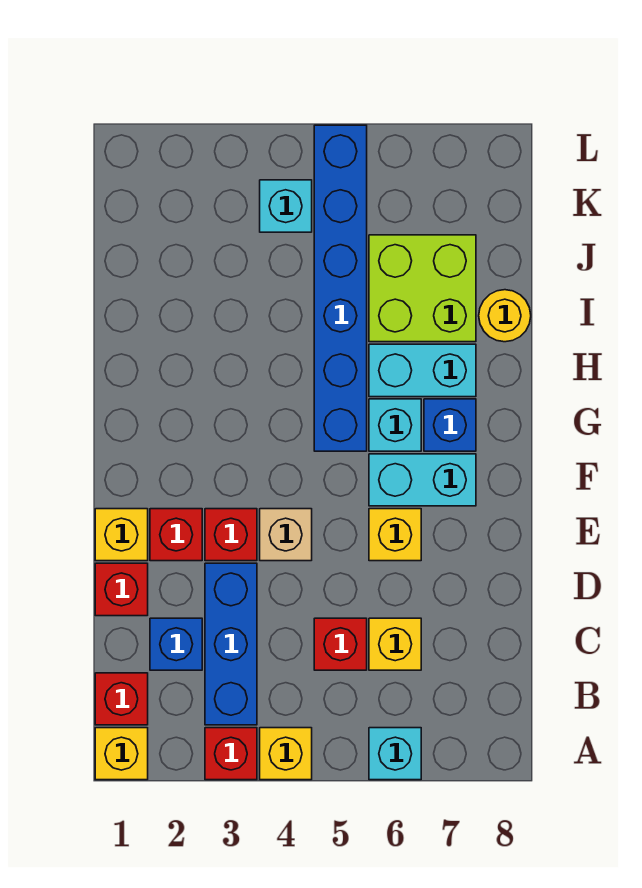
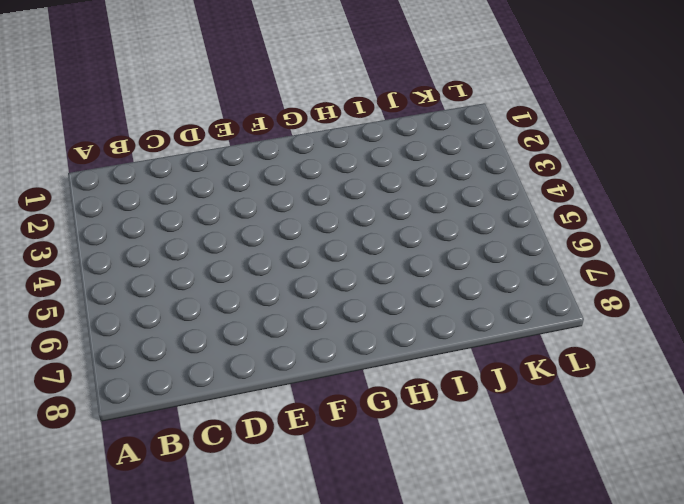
none -> yellow brick A1 level 1
none -> red brick A3 level 1
none -> yellow brick A4 level 1

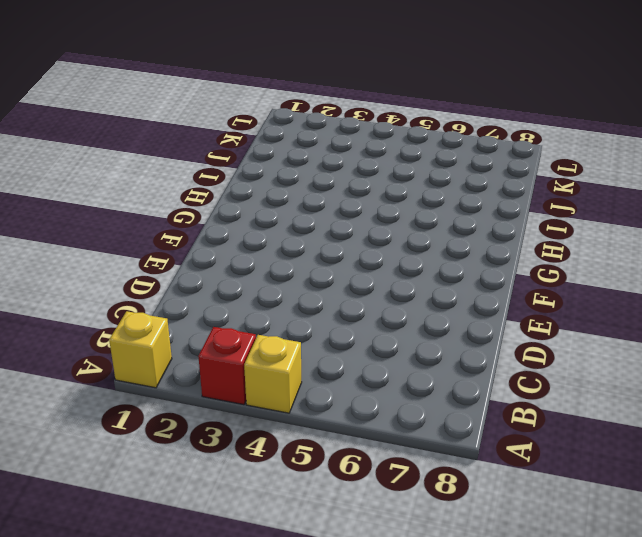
none -> cyan brick A6 level 1
none -> red brick B1 level 1
none -> blue brick B3:D3 level 1

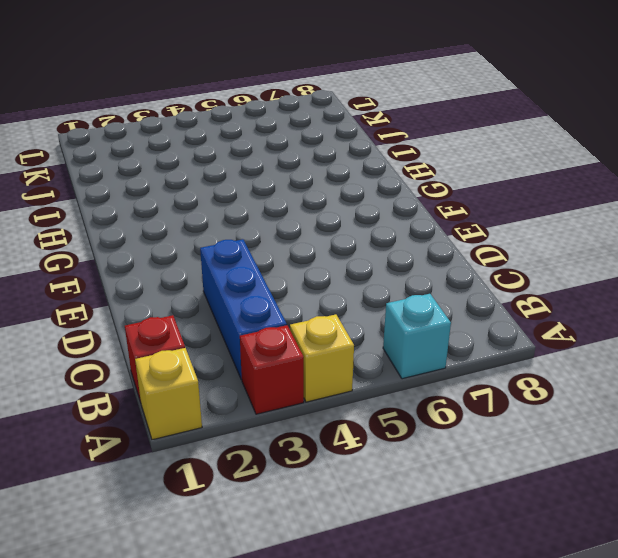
none -> blue brick C2 level 1
none -> red brick C5 level 1
none -> yellow brick C6 level 1

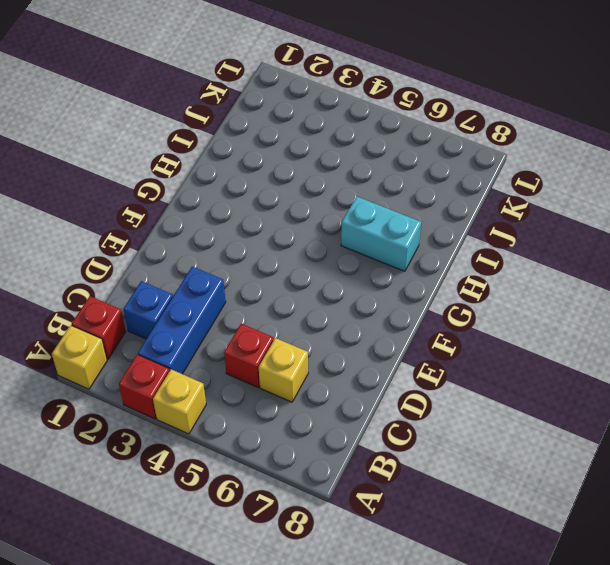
none -> cyan brick A6 level 1
none -> red brick D1 level 1
none -> yellow brick E1 level 1

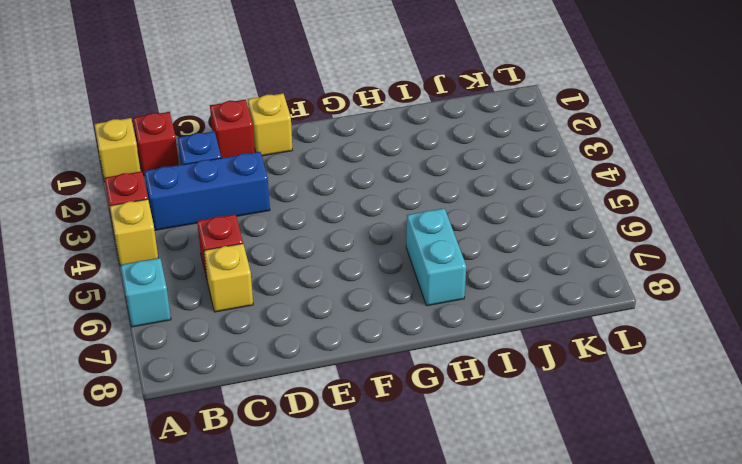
none -> red brick E2 level 1
none -> red brick E3 level 1
none -> tan brick E4 level 1

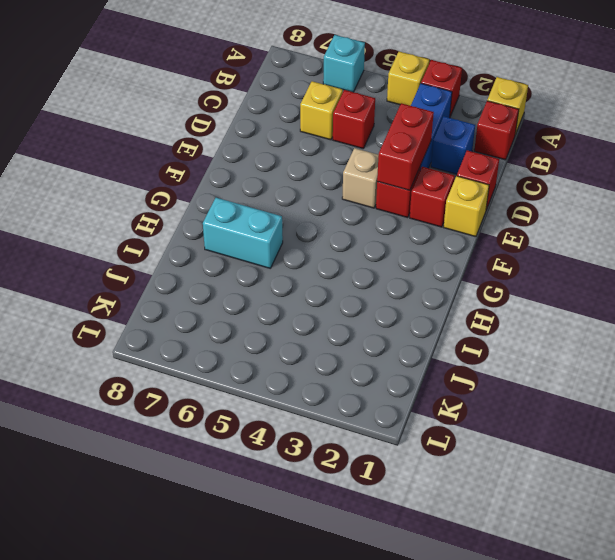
red brick D3:E3 level 2 -> none
none -> yellow brick E6 level 1
none -> cyan brick F6:F7 level 1
none -> blue brick G5:L5 level 1

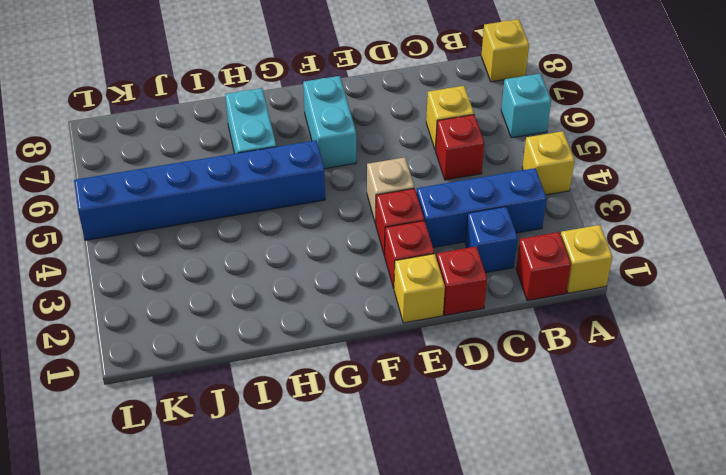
yellow brick A8 level 1 -> yellow brick E6 level 1
none -> red brick A3 level 1
none -> cyan brick G6 level 1
none -> blue brick G7 level 1

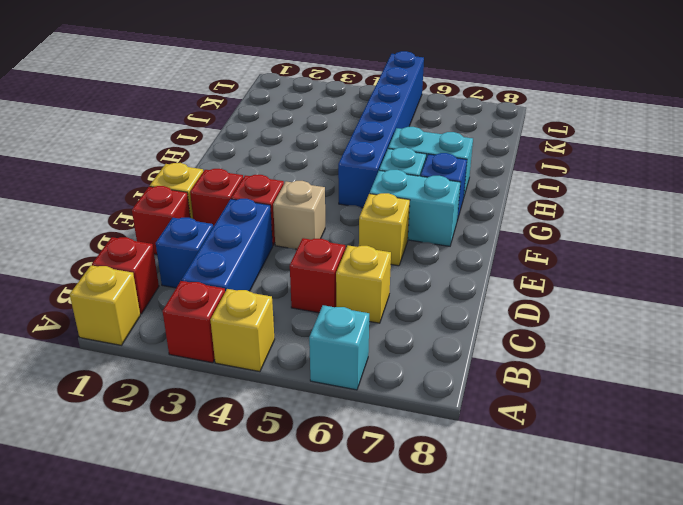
none -> lime brick I6:J7 level 1
none -> yellow round brick I8 level 1
none -> cyan brick K4 level 1

